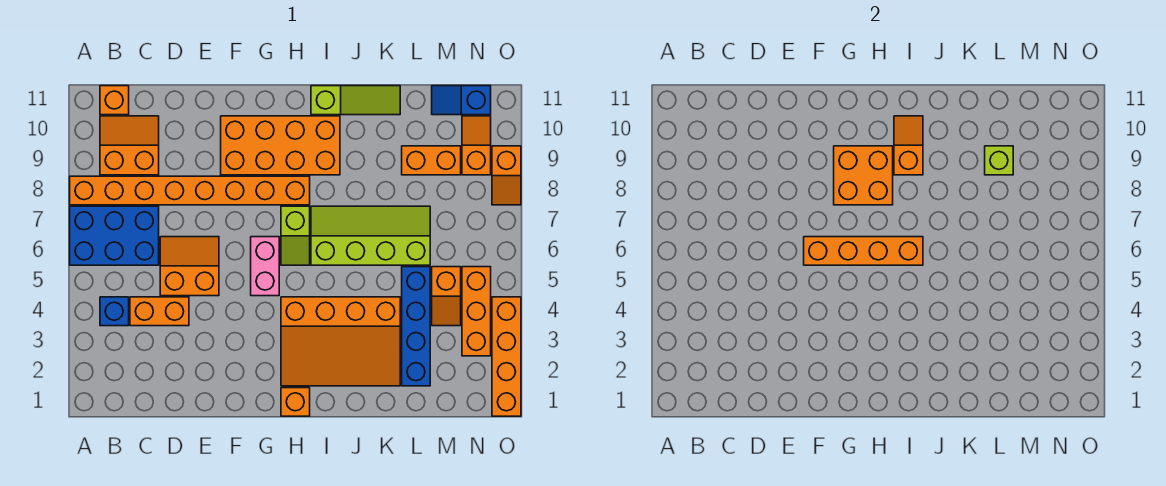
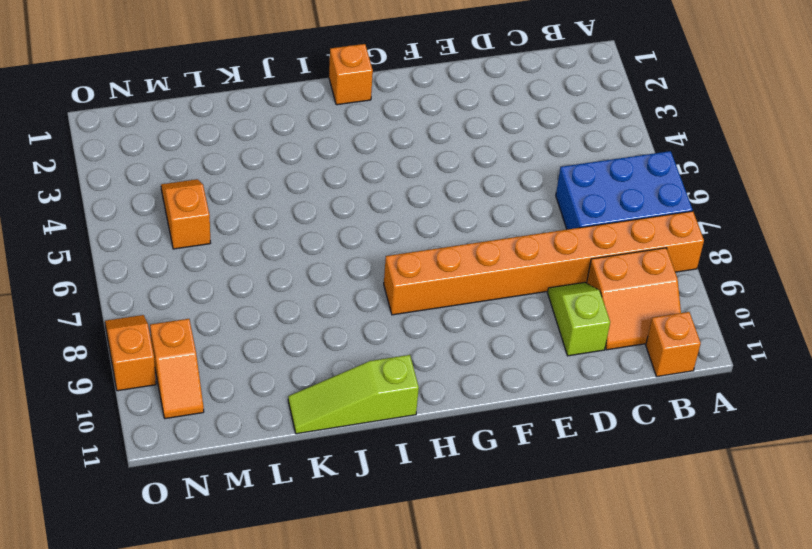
lime slope D9:D10 level 1 top 10 -> lime slope H6:H7 level 1 top 7
none -> blue brick B4 level 1
none -> orange brick C4:D4 level 1
none -> orange slope D5:E6 level 1 top 5

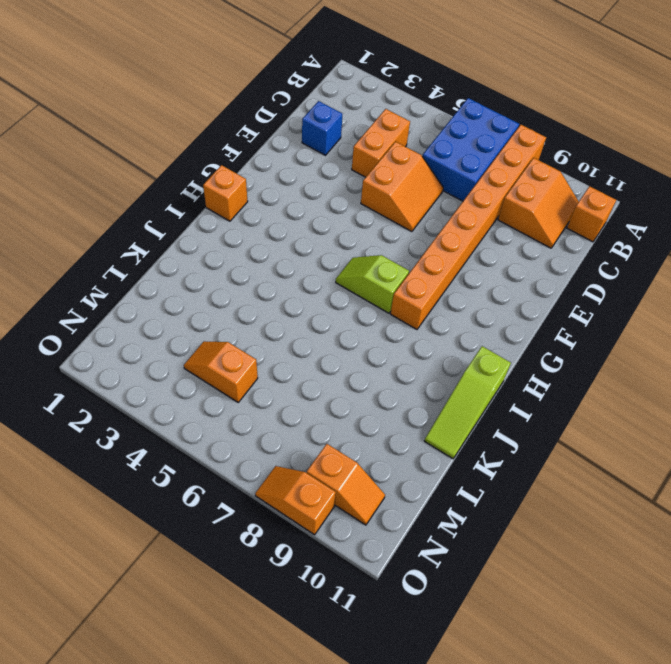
blue brick D2 level 1 -> blue brick B4 level 1
none -> orange brick F9:I10 level 1
none -> pink brick G5:G6 level 1
none -> orange slope H2:K4 level 1 top 4

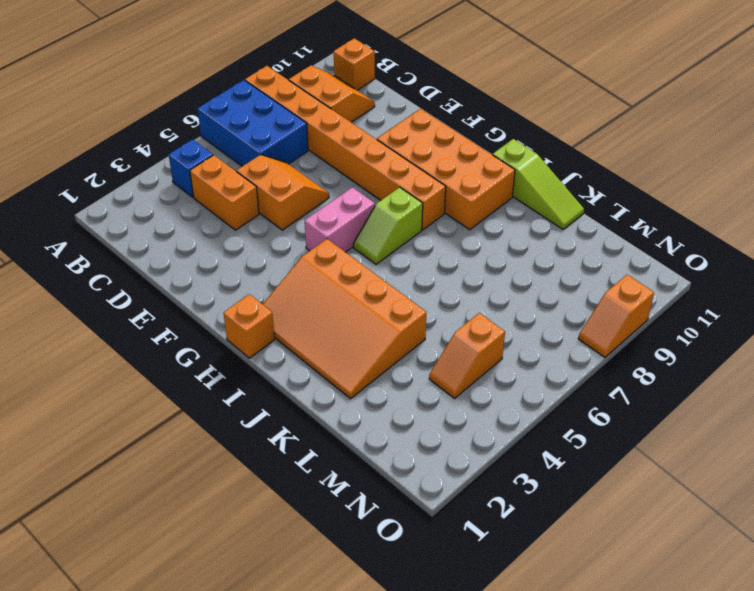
none -> lime slope I6:L7 level 1 top 6
none -> blue brick L2:L5 level 1
none -> orange brick L9:M9 level 1

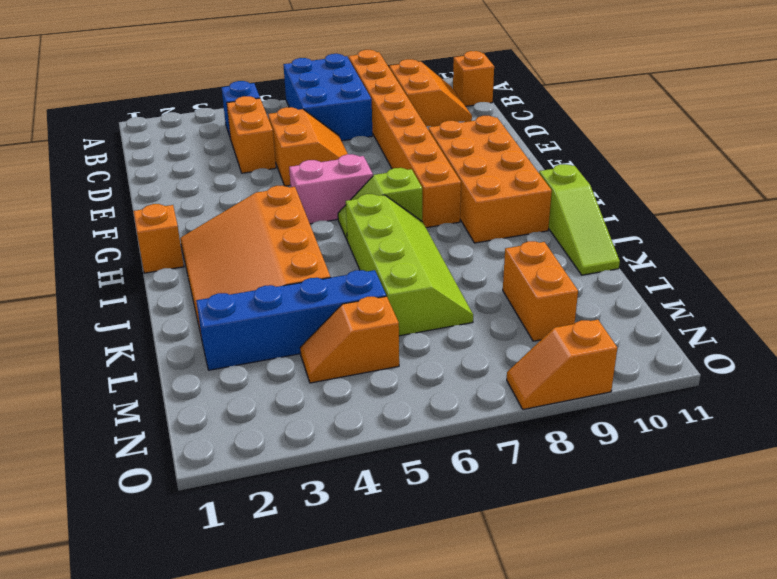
none -> blue slope M11:N11 level 1 top N
none -> orange brick N3:N5 level 1
none -> orange slope N9:N10 level 1 top 9

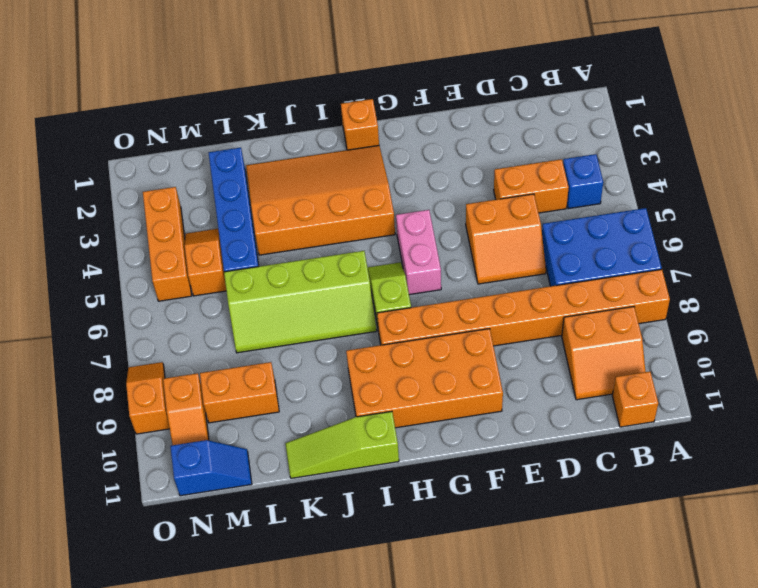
none -> orange brick O1:O4 level 1
none -> orange brick F6:I6 level 2
none -> orange brick G8:H9 level 2

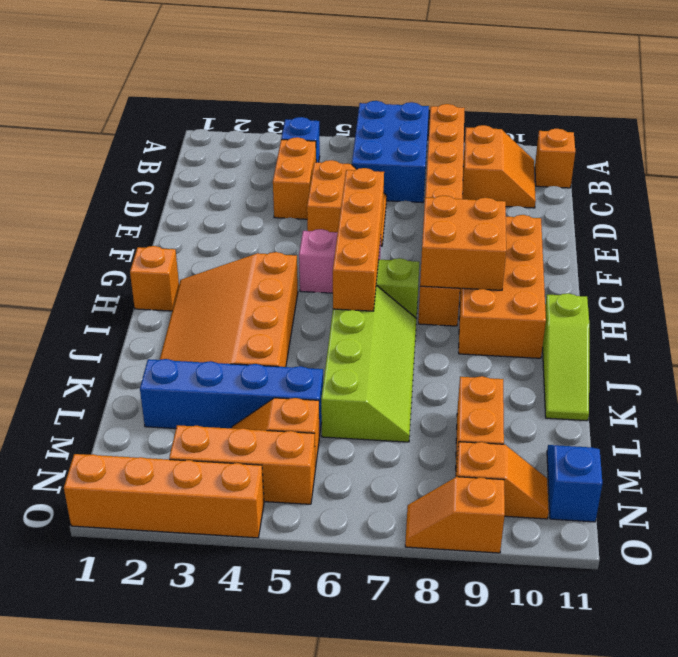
none -> orange slope I9:I10 level 2 top 9
none -> lime brick L9 level 2

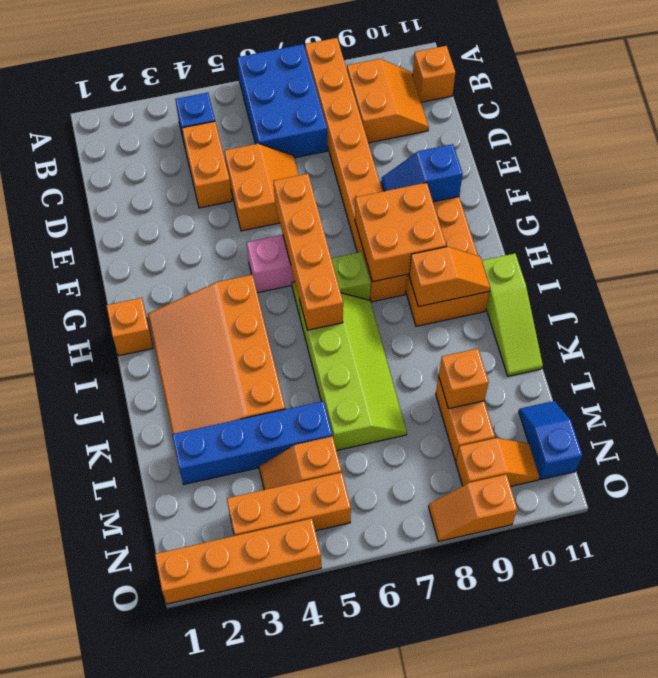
blue slope F9:F10 level 2 top 10 -> none
orange brick L9 level 2 -> lime brick L9 level 2

